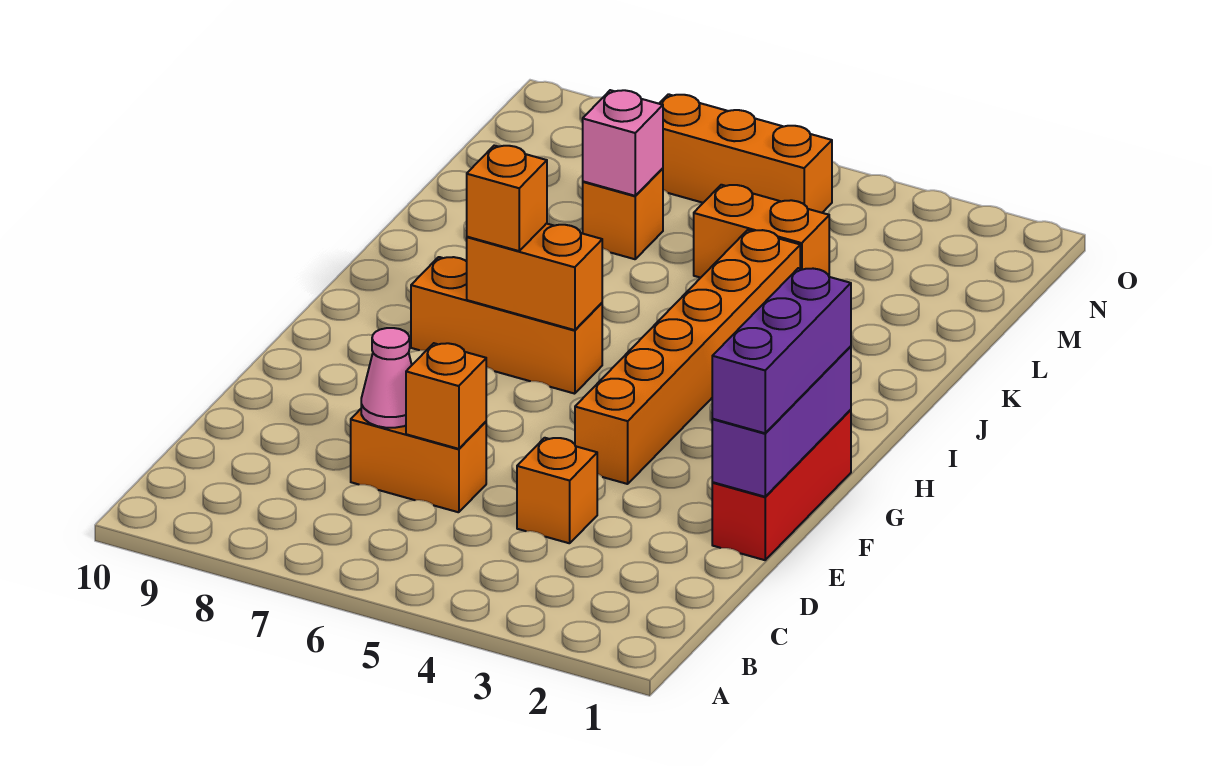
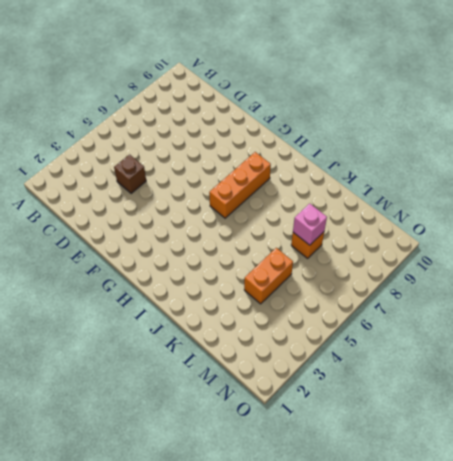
brown brick D4 level 1 -> orange brick D4 level 1
none -> orange brick D6:D7 level 1
none -> red brick E1:G1 level 1
none -> orange brick F4:K4 level 1

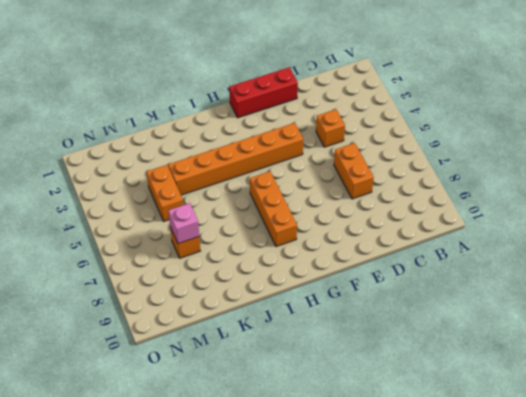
none -> orange brick N5:N7 level 1
none -> orange brick D6 level 2
none -> pink cone D7 level 2

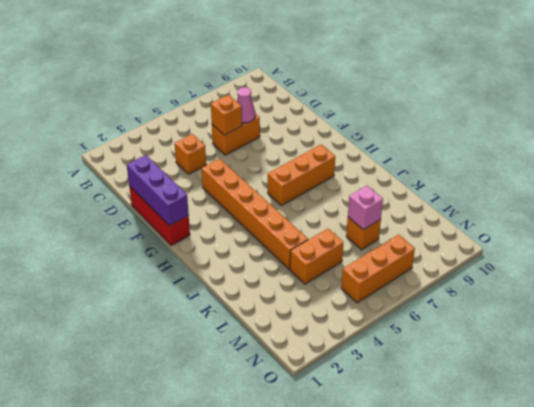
none -> orange brick H6:H7 level 2
none -> purple brick E1:G1 level 3
none -> orange brick H7 level 3

